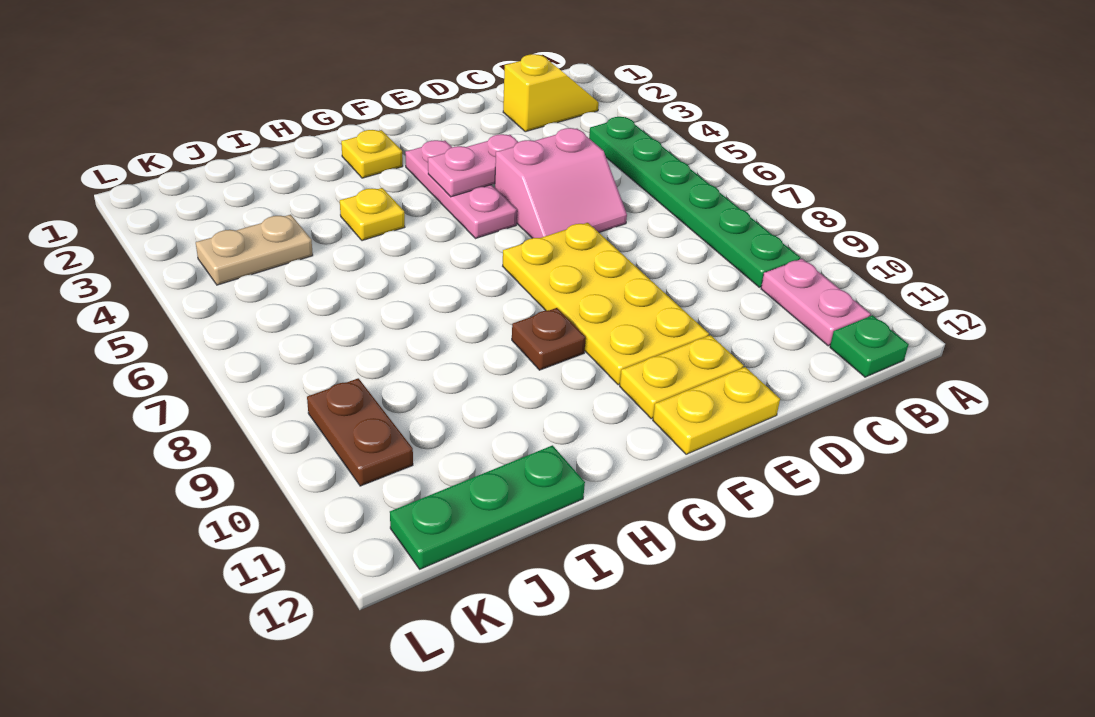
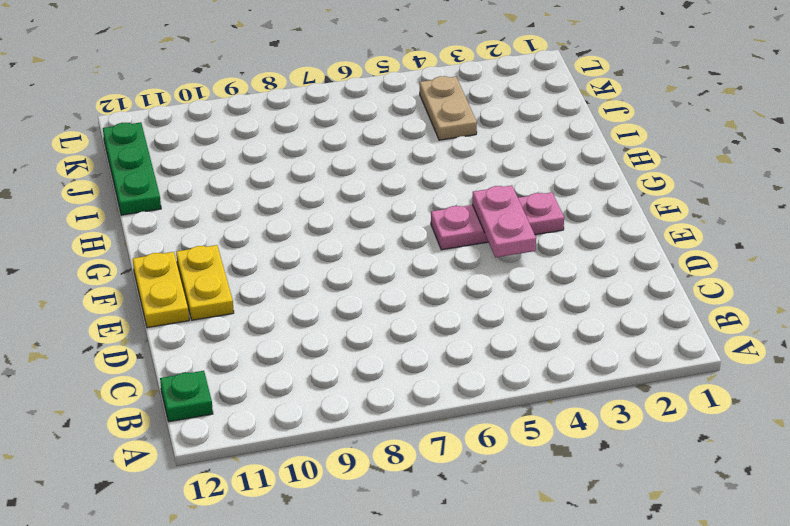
none -> yellow slope B2:C2 level 1 top C
none -> green plate B4:B9 level 1
none -> pink plate B10:B11 level 1

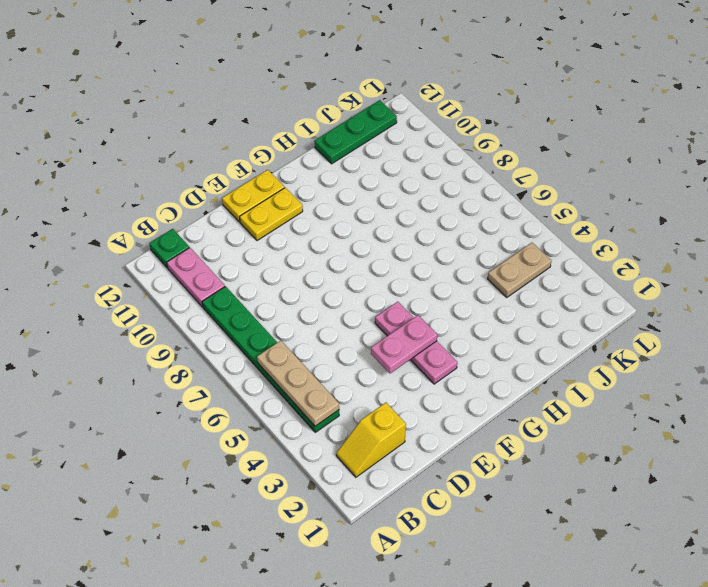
tan plate B4:B6 level 2 -> none
none -> pink slope D5:E6 level 1 top 5
none -> yellow plate E7:F10 level 1
none -> yellow plate G2 level 1

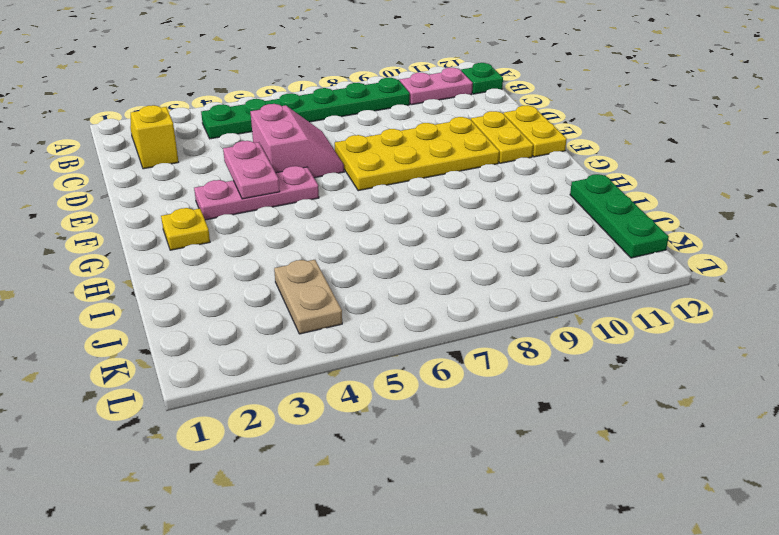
none -> brown plate G9 level 1
none -> yellow plate H4 level 1
none -> brown plate K9:K10 level 1

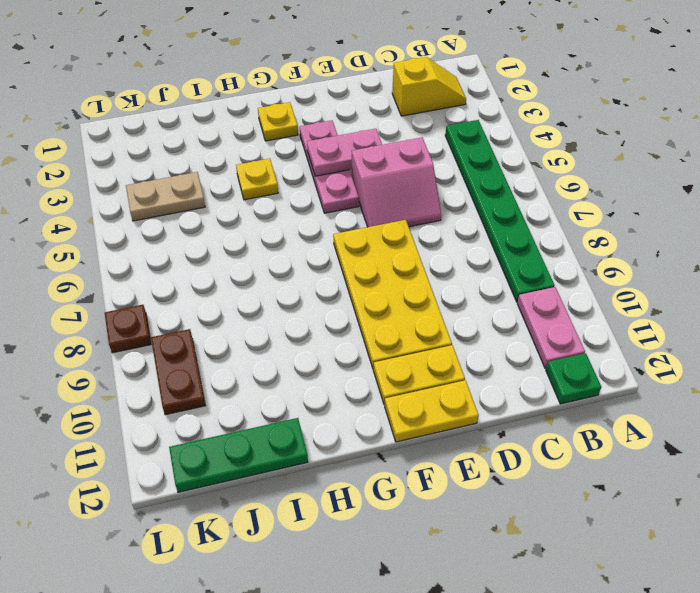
brown plate L8 level 1 -> brown plate G9 level 1

